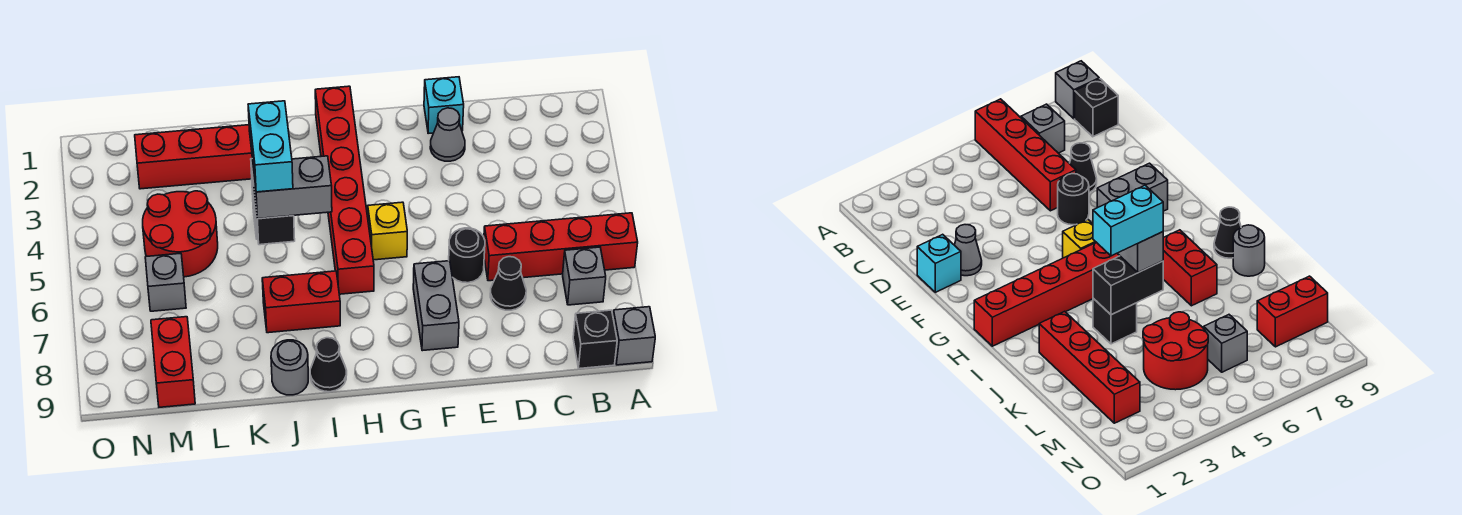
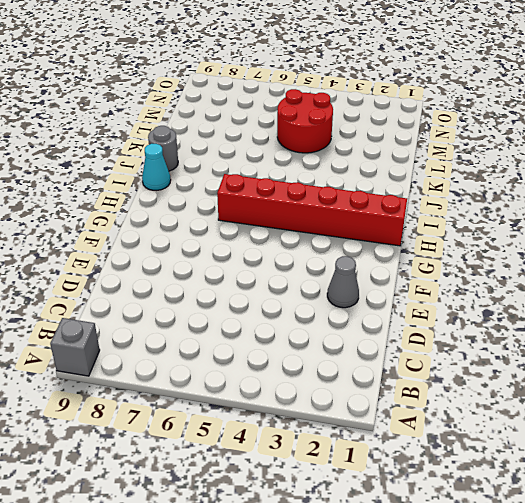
cyan cone I9 level 1 -> black cone I9 level 1
none -> red brick A6:D6 level 1
none -> grey brick B7 level 1
none -> black brick B9 level 1

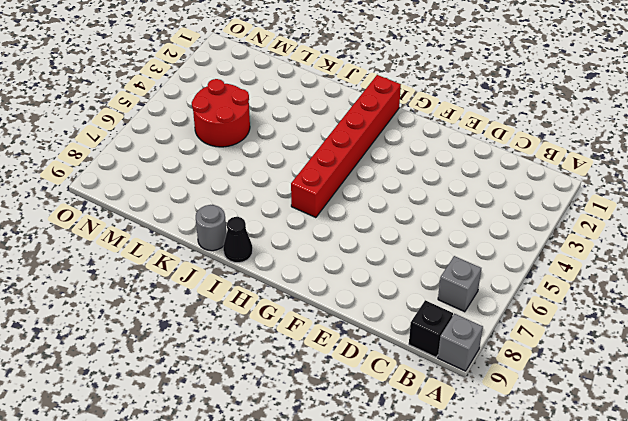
none -> red brick A6:D6 level 1
none -> black cone D7 level 1
none -> cyan brick E1 level 1

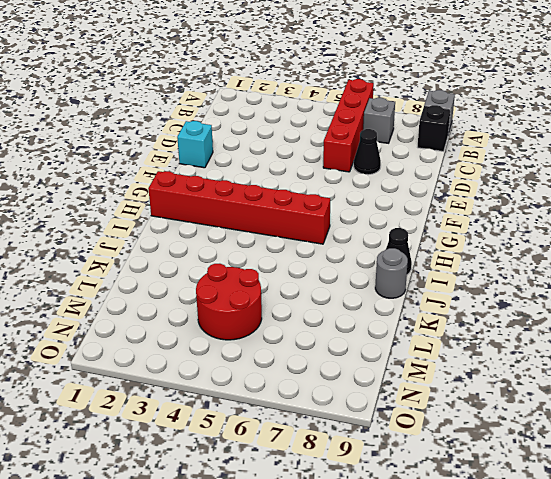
none -> grey cone E2 level 1
none -> black round brick E6 level 1
none -> grey brick F7:F8 level 1

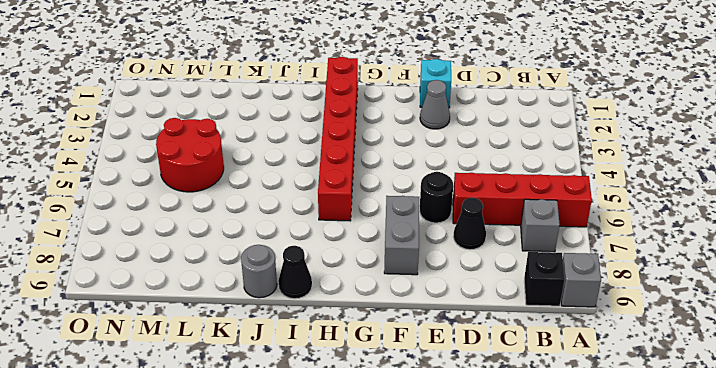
none -> yellow brick G5 level 1
none -> red brick I7:J7 level 1
none -> red brick J2:M2 level 1

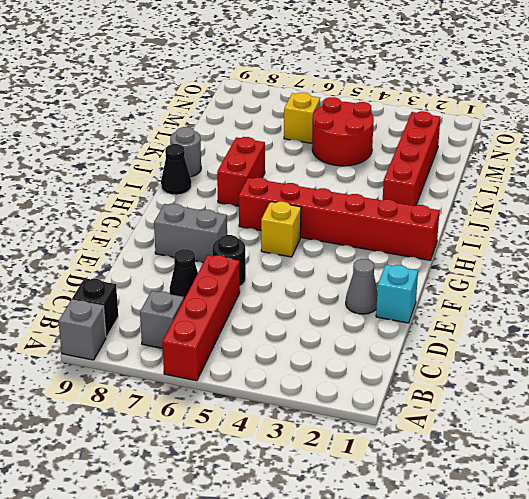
yellow brick M6 level 1 -> grey brick M6 level 1
none -> black brick J4 level 1
none -> red brick M8:M9 level 1
none -> black brick J4:J5 level 2

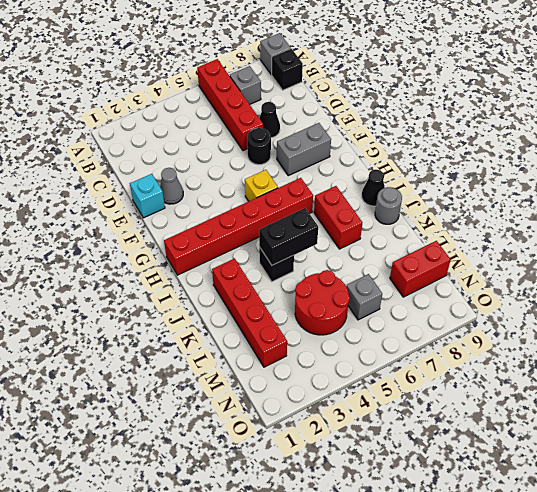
none -> grey brick I5:J5 level 3
none -> cyan brick J4:J5 level 4

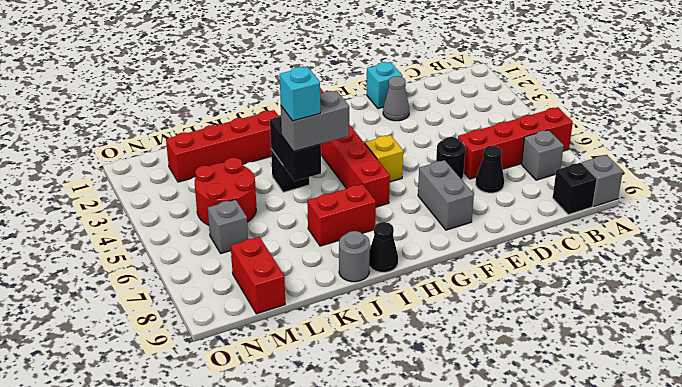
cyan brick J5 level 4 -> cyan brick J4:J5 level 4

